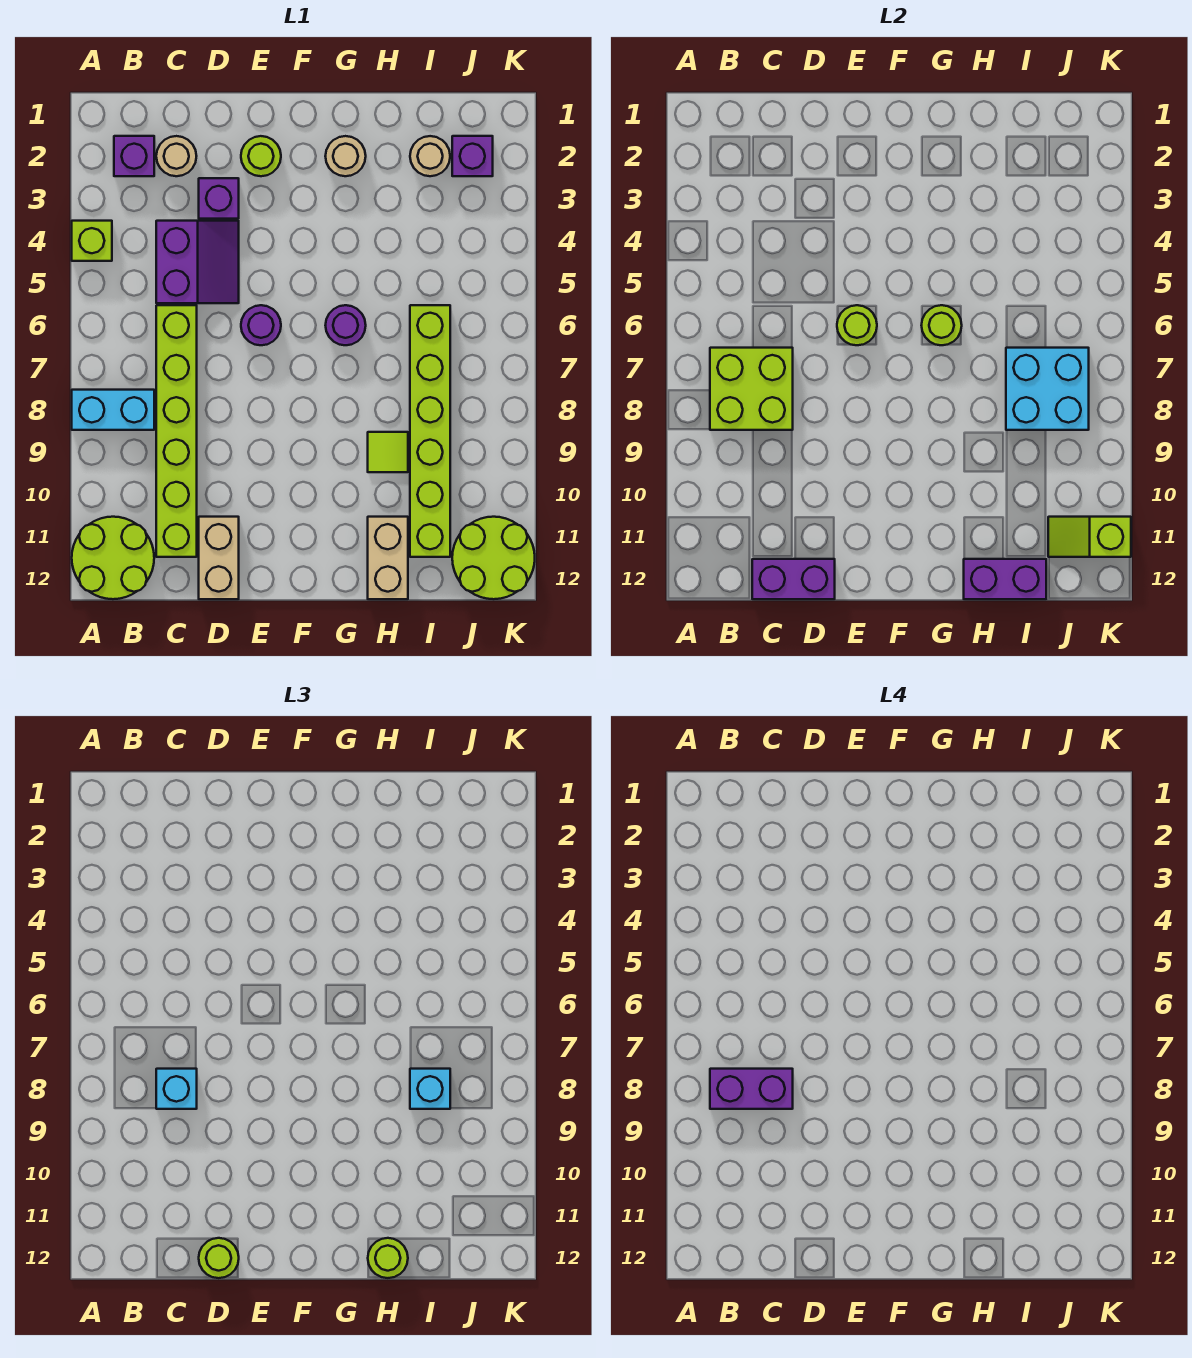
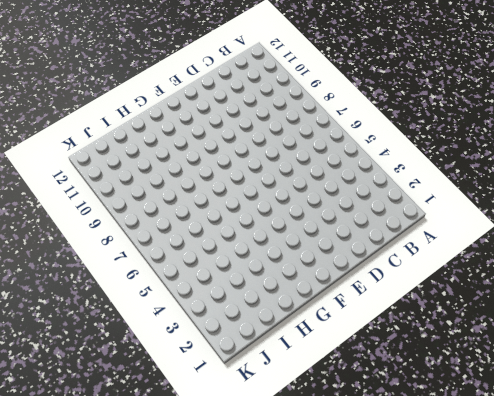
none -> lime brick A4 level 1
none -> cyan brick A8:B8 level 1
none -> lime round brick A11:B12 level 1
none -> purple brick B2 level 1

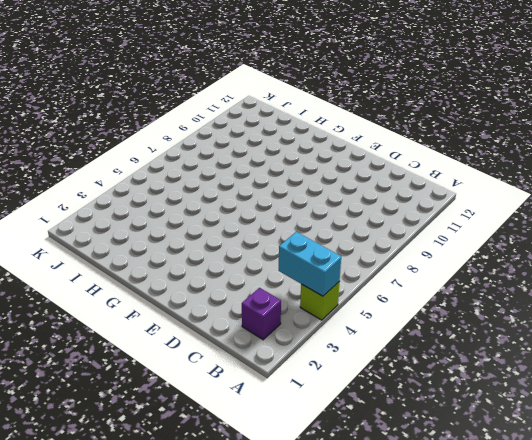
cyan brick A4:B4 level 2 -> cyan brick A8:B8 level 1
none -> lime round brick A11:B12 level 1
none -> tan round brick C2 level 1
none -> purple slope C4:D5 level 1 top C
none -> lime brick C6:C11 level 1

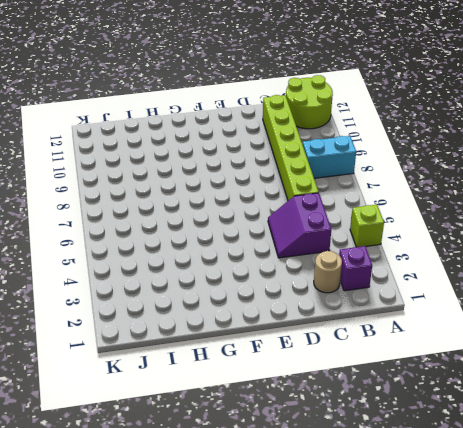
none -> purple brick D3 level 1
none -> tan brick D11:D12 level 1
none -> lime round brick E2 level 1
none -> purple round brick E6 level 1

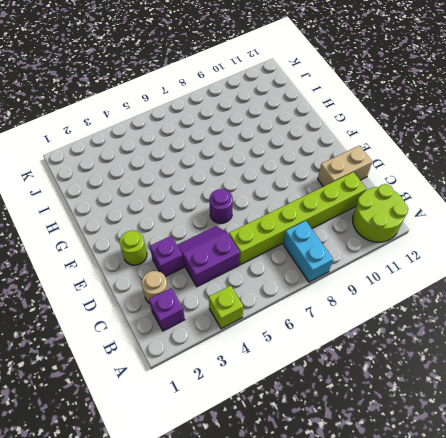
none -> tan round brick G2 level 1
none -> purple round brick G6 level 1
none -> lime tile H9 level 1
none -> tan brick H11:H12 level 1

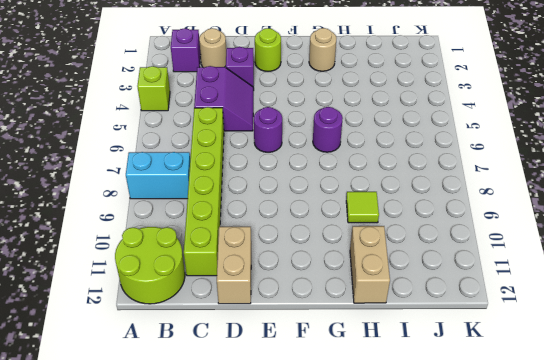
none -> tan round brick I2 level 1
none -> lime brick I6:I11 level 1
none -> purple brick J2 level 1
none -> lime round brick J11:K12 level 1

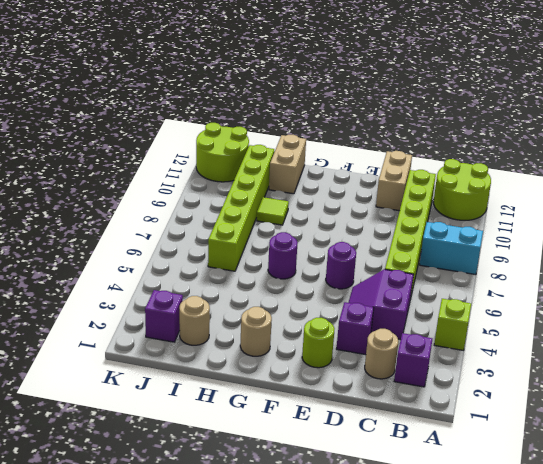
none -> lime brick B7:C8 level 2
none -> purple brick C12:D12 level 2
none -> lime round brick E6 level 2
none -> lime round brick G6 level 2

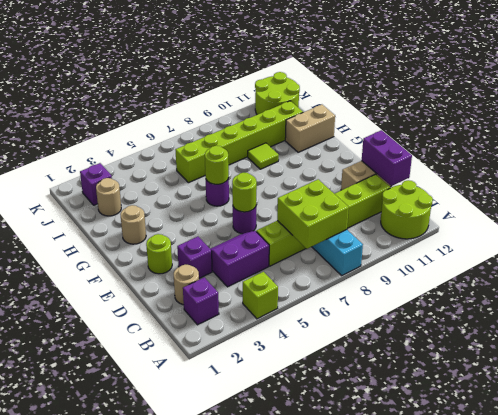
none -> purple brick H12:I12 level 2
none -> cyan brick I7:J8 level 2
none -> lime slope J11:K11 level 2 top K
none -> cyan brick C8 level 3

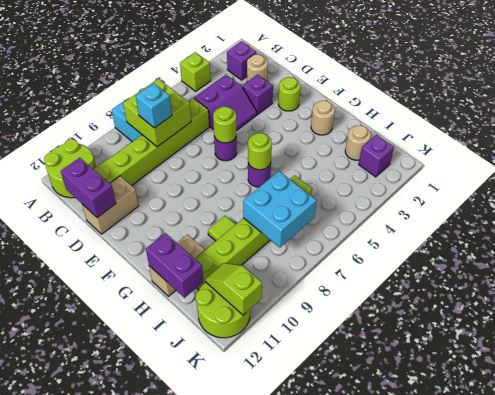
none -> lime round brick D12 level 3
none -> lime round brick H12 level 3
none -> cyan brick I8 level 3
none -> purple brick B8:C8 level 4

